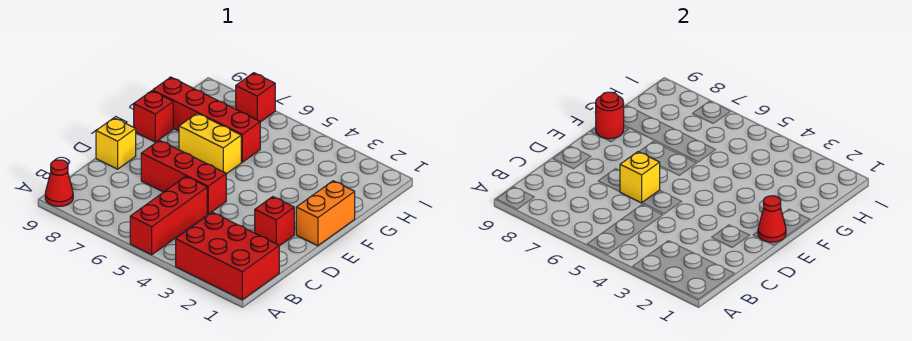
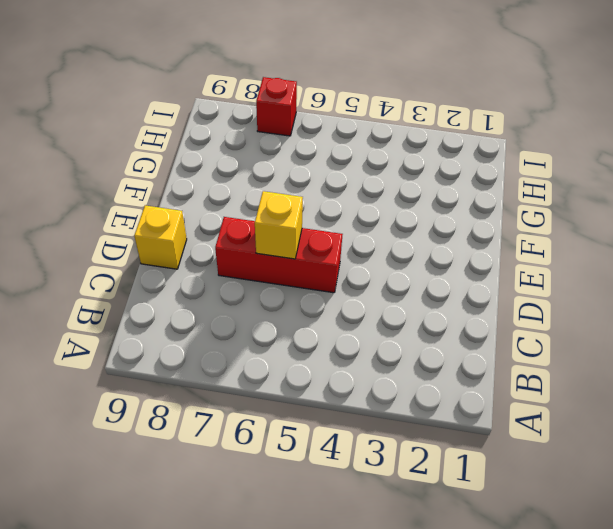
none -> red brick A1:B3 level 1
none -> red brick A5:C5 level 1
none -> red cone A9 level 1

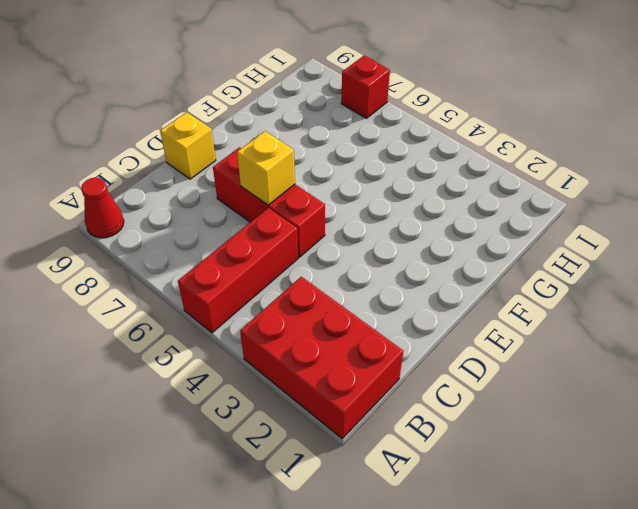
none -> red brick D2 level 1
none -> orange brick E1:F1 level 1
none -> yellow brick F6:F7 level 1

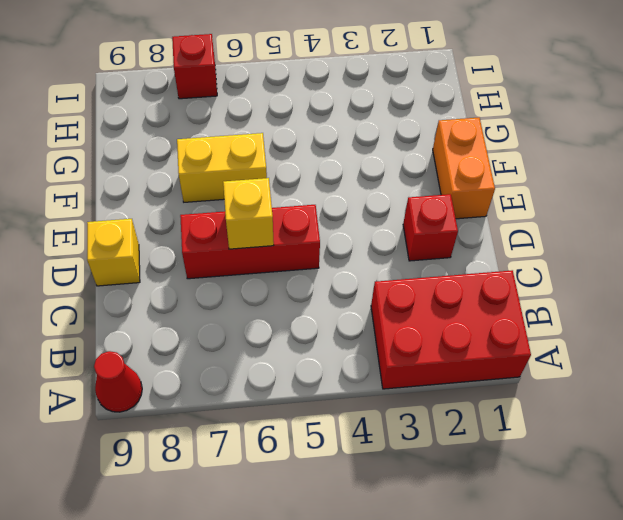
none -> red brick A5:C5 level 1
none -> red brick F9 level 1
none -> red brick G6:G9 level 1

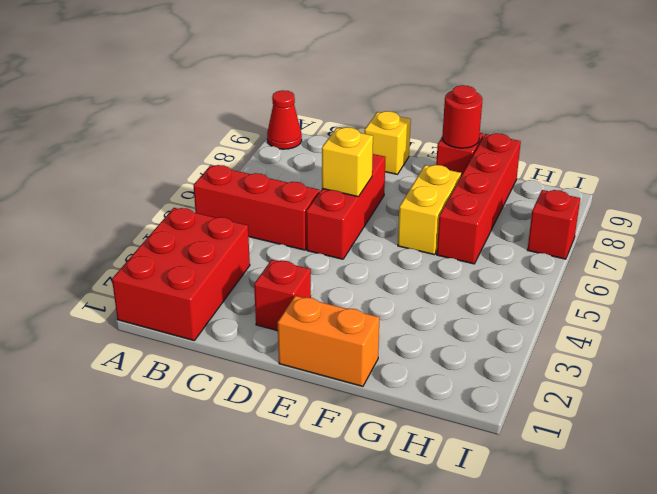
none -> red cone E1 level 2

